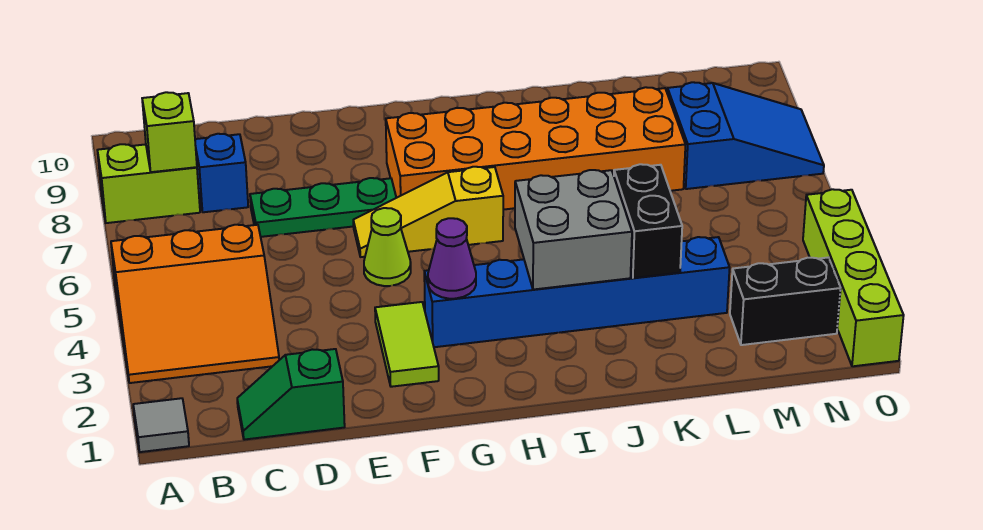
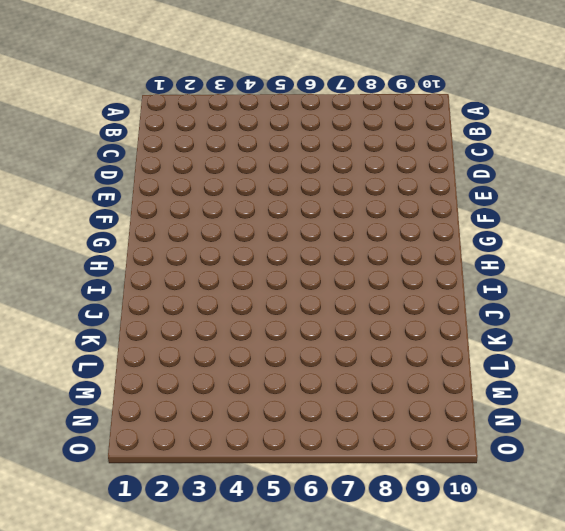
none -> grey tile A1 level 1
none -> orange slope A3:C5 level 1 top 5
none -> lime brick A8:B8 level 1

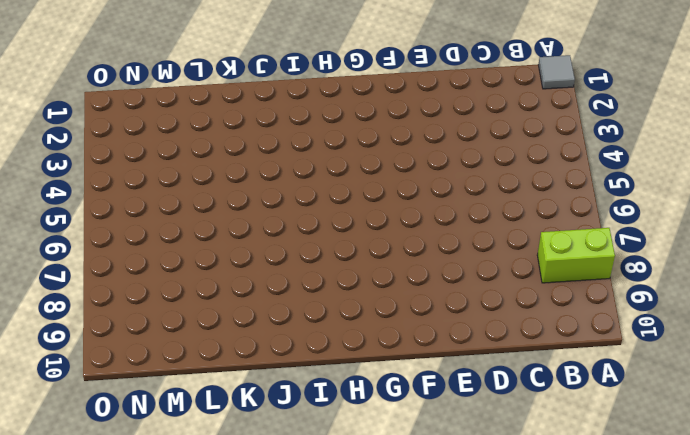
none -> orange slope A3:C5 level 1 top 5
none -> green slope C1:D1 level 1 top D
none -> blue brick C8 level 1

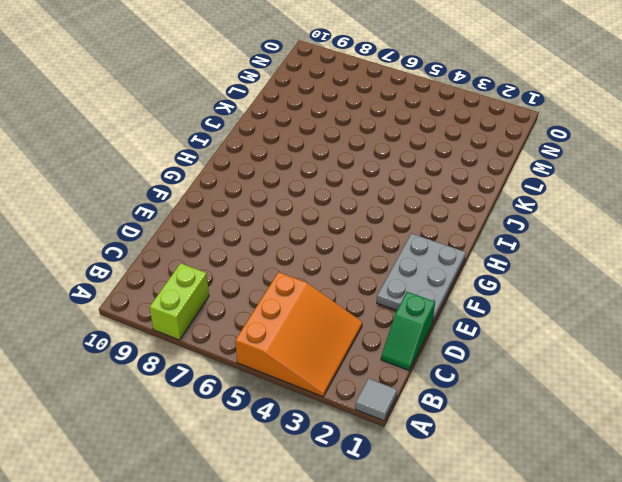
grey plate E1:G2 level 1 -> lime tile F2:F3 level 1
none -> blue brick C8 level 1
none -> green plate D7:F7 level 1
none -> lime cone F5 level 1

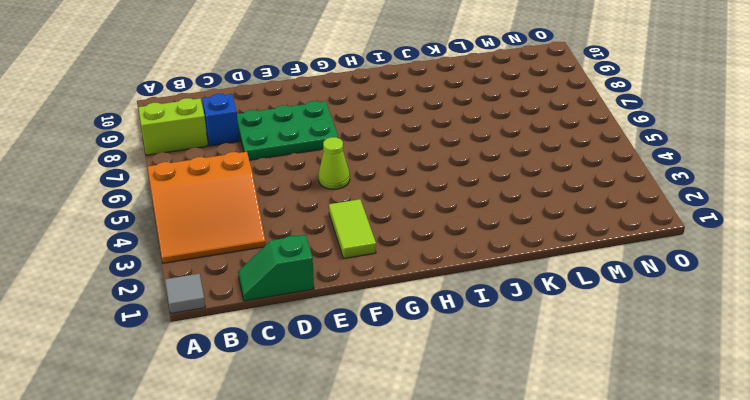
green plate D7:F8 level 1 -> green plate D7:F7 level 1
none -> yellow slope F6:H6 level 1 top H
none -> blue brick G3:L3 level 1
none -> orange brick G7:L8 level 1

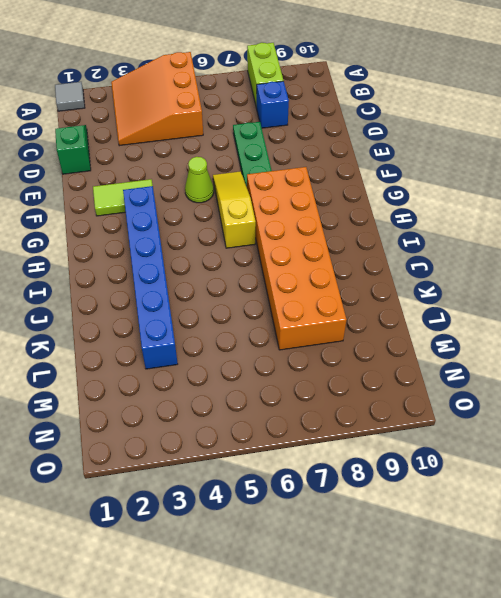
none -> black brick M2:N2 level 1
none -> blue slope M7:O8 level 1 top M
none -> lime brick O1:O4 level 1

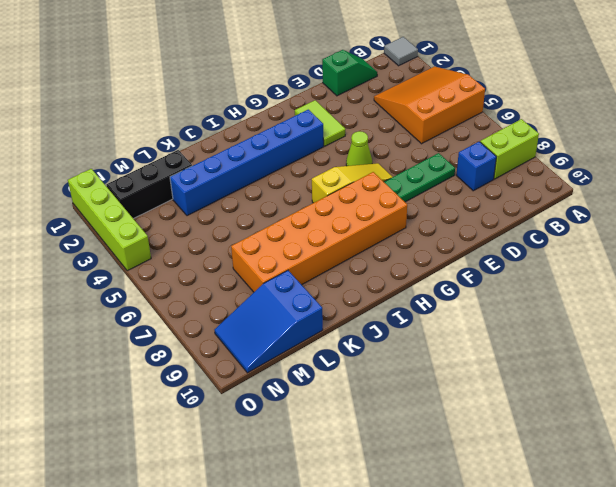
black brick L2:N2 level 1 -> black brick M2:N2 level 1
blue slope L9:N10 level 1 top L -> blue slope M7:O8 level 1 top M
none -> lime brick B8 level 2
none -> purple cone G3 level 2
none -> grey brick I3:J4 level 2

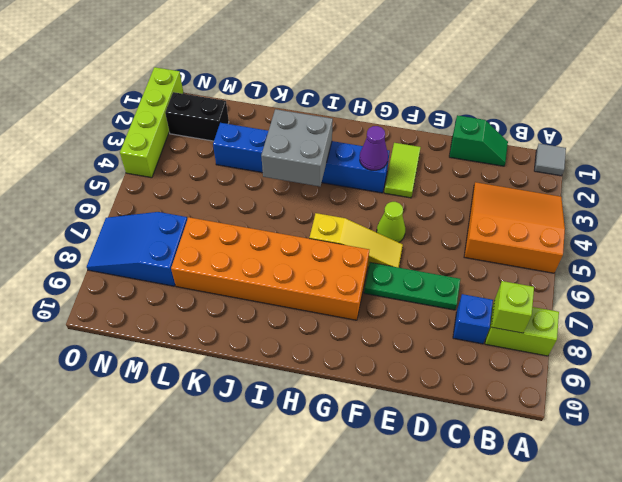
none -> black brick K3:K4 level 2

